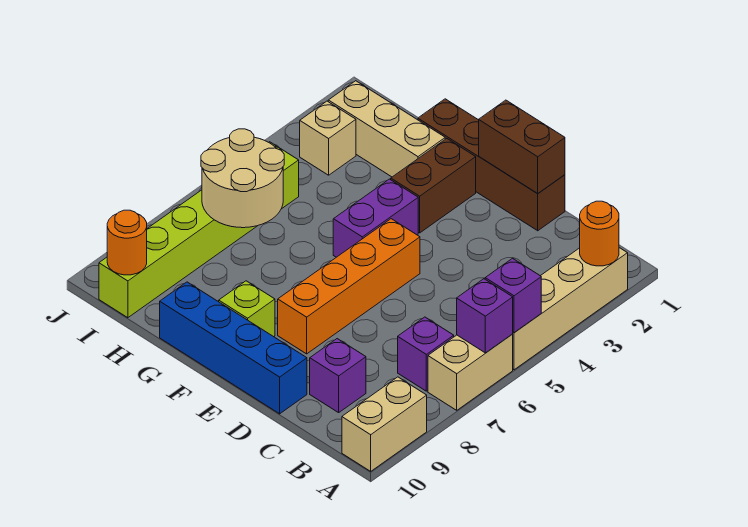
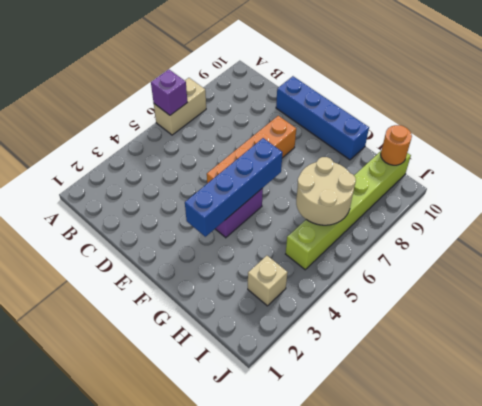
blue brick F3:F6 level 2 -> none
none -> tan brick A2:A5 level 1
none -> tan brick A9:A10 level 1
none -> purple brick B7 level 1

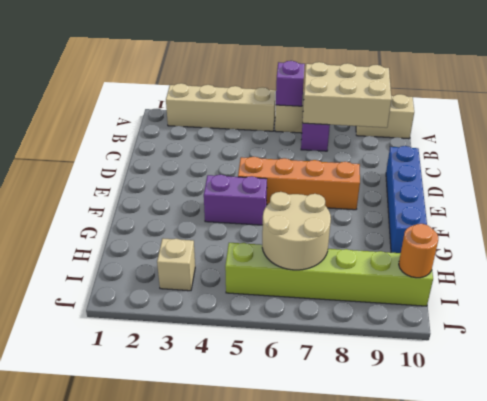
tan brick A7:B9 level 2 -> none
none -> purple brick C9 level 1
none -> brown brick D1:G1 level 1
none -> brown brick F2:F3 level 1

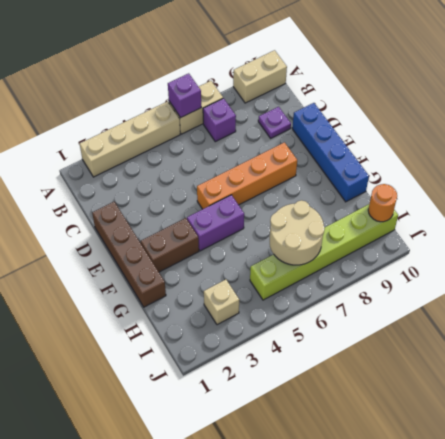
purple plate C9 level 1 -> purple brick C9 level 1
none -> lime brick F9 level 1
none -> tan brick G2:I2 level 1
none -> orange round brick A2 level 2

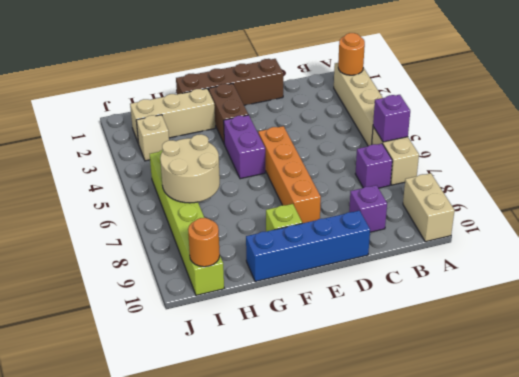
none -> purple brick A5 level 2
none -> brown brick D1:E1 level 2

